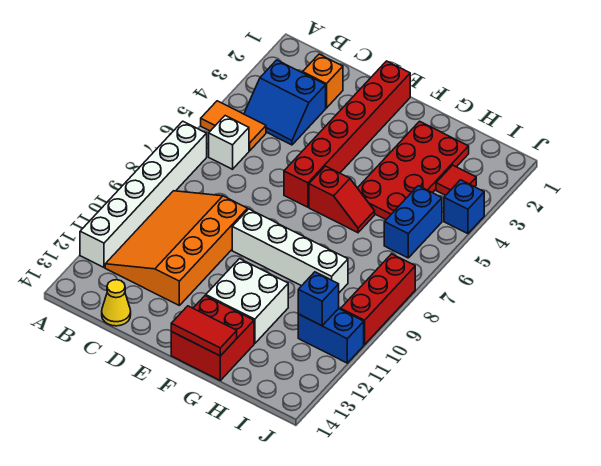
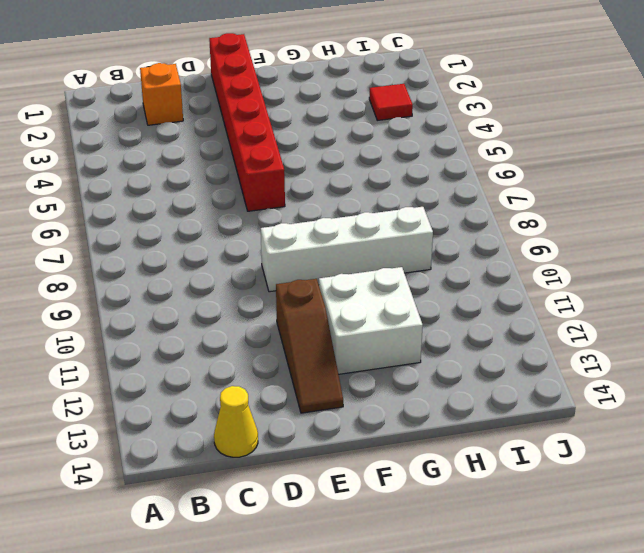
brown slope E11:E13 level 1 top 11 -> none
none -> orange tile A5:B5 level 1
none -> white brick A7:A12 level 1
none -> blue slope B3:C4 level 1 top 3

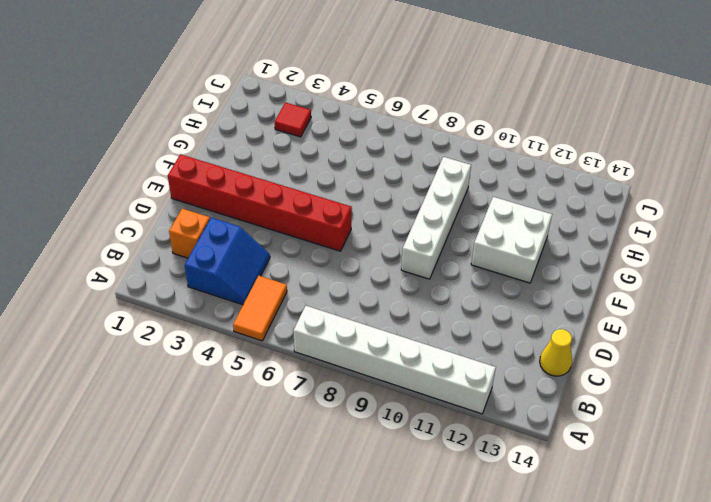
none -> white brick B6 level 1
none -> orange slope B9:D12 level 1 top D
none -> red slope F6:G6 level 1 top F

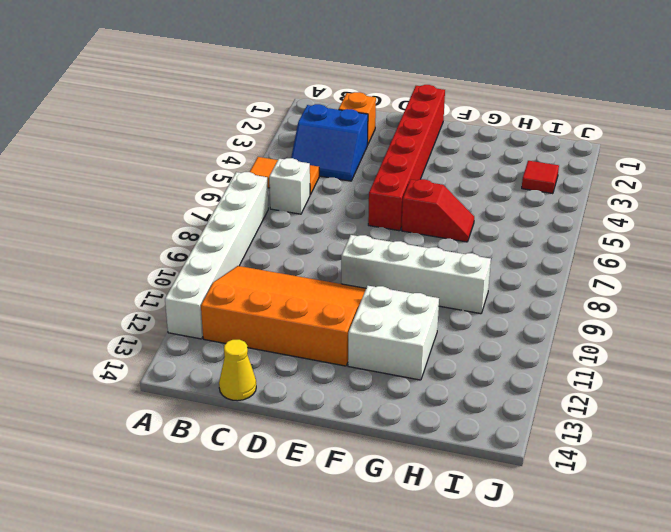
orange slope B10:E12 level 1 top 12 -> orange slope B9:D12 level 1 top D
none -> red brick F13:G14 level 1
none -> red plate G2:H5 level 1
none -> blue brick I5:I6 level 1

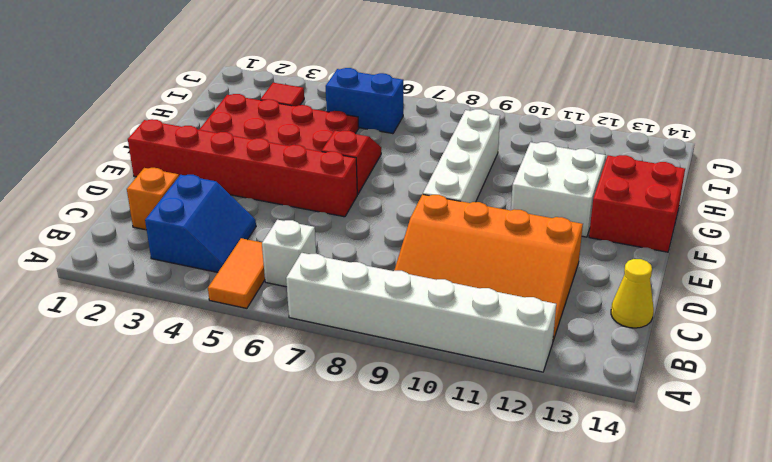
none -> blue brick I11:J11 level 1
none -> blue brick J4 level 1
none -> red brick J8:J10 level 1

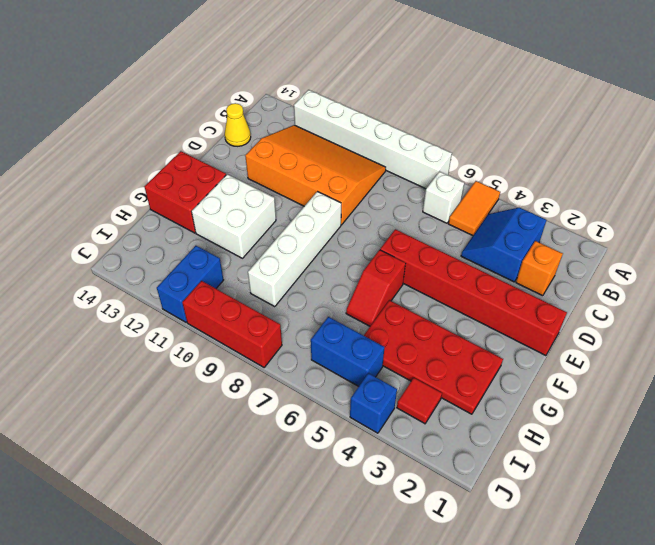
none -> red tile F14:G14 level 2
none -> blue brick I11 level 2

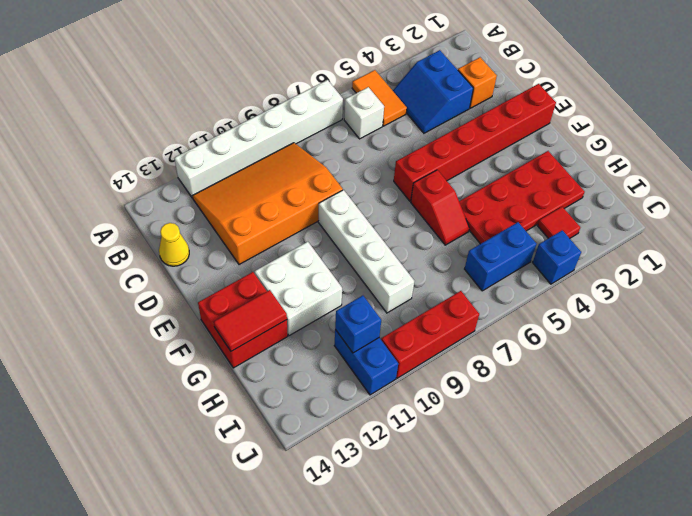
red tile G13:G14 level 2 -> red tile F14:G14 level 2

